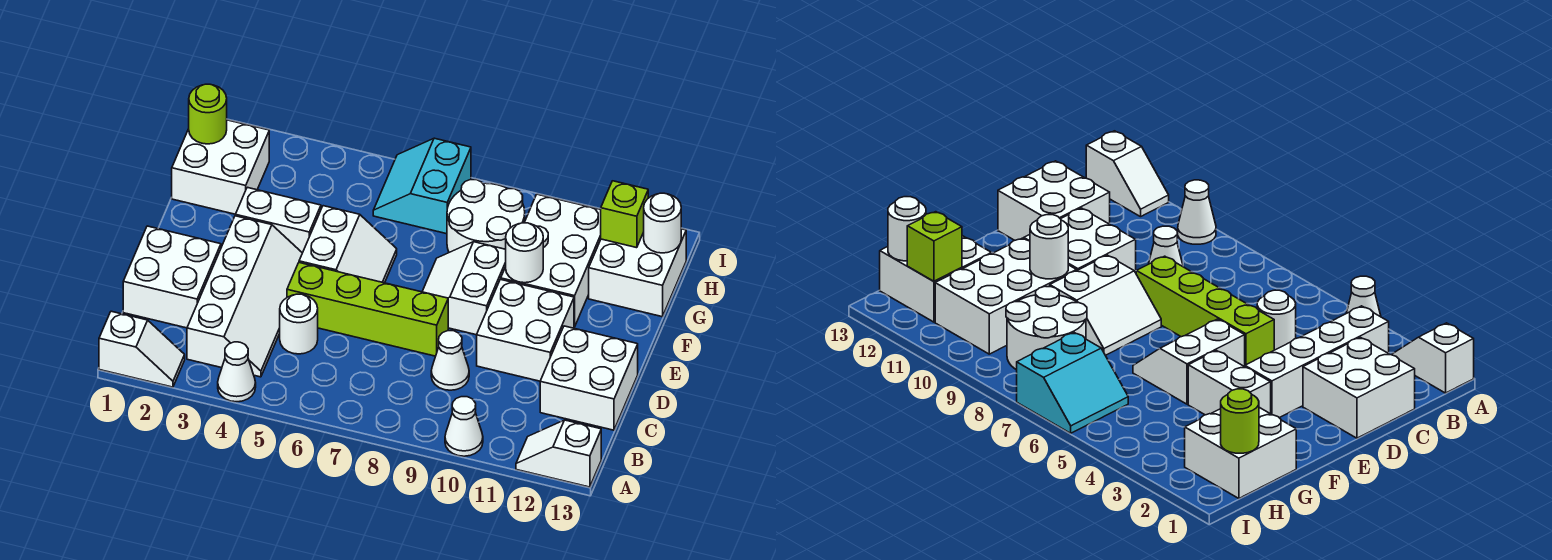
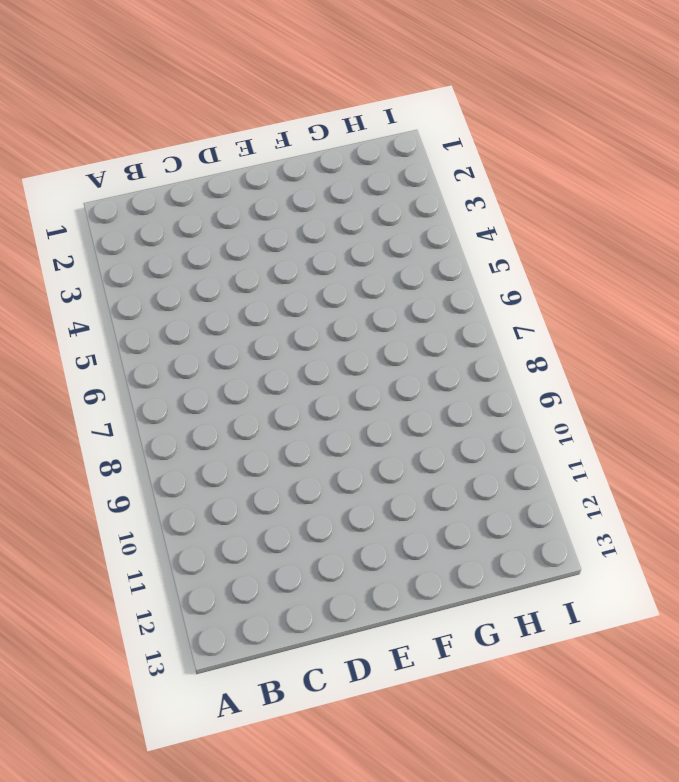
none -> white slope A1:A2 level 1 top 1
none -> white cone A4 level 1
none -> white cone A10 level 1

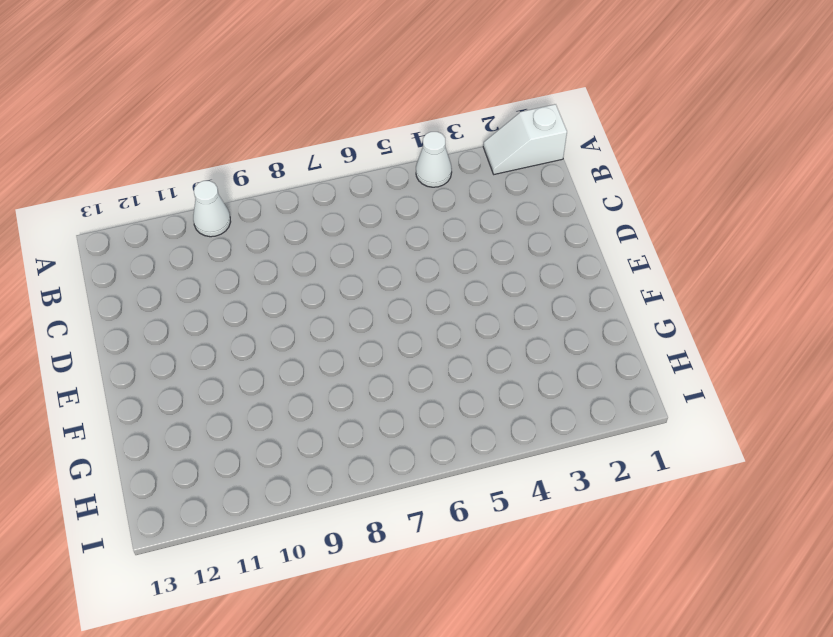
none -> white slope A12:A13 level 1 top 13
none -> white slope B3:E4 level 1 top 3
none -> white brick C1:D2 level 1

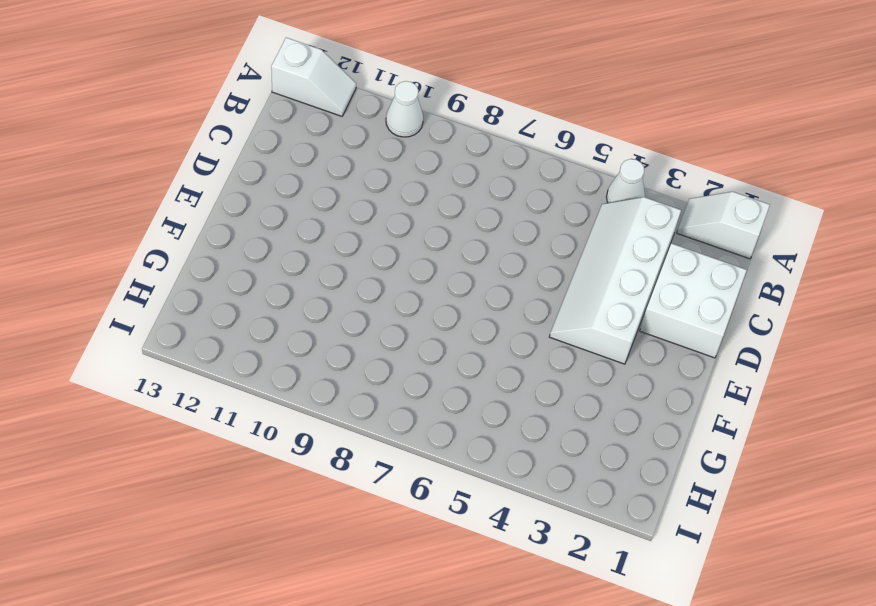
none -> white round brick C5 level 1
none -> white cone C9 level 1
none -> white brick C12:D13 level 1

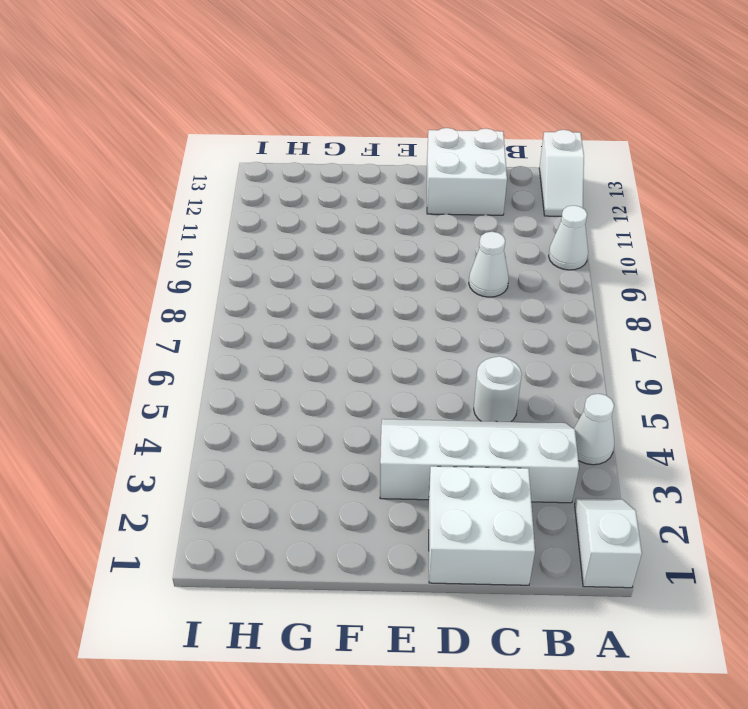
none -> lime brick D5:D8 level 1
none -> white brick D10:E11 level 1
none -> white slope E5:F6 level 1 top 5

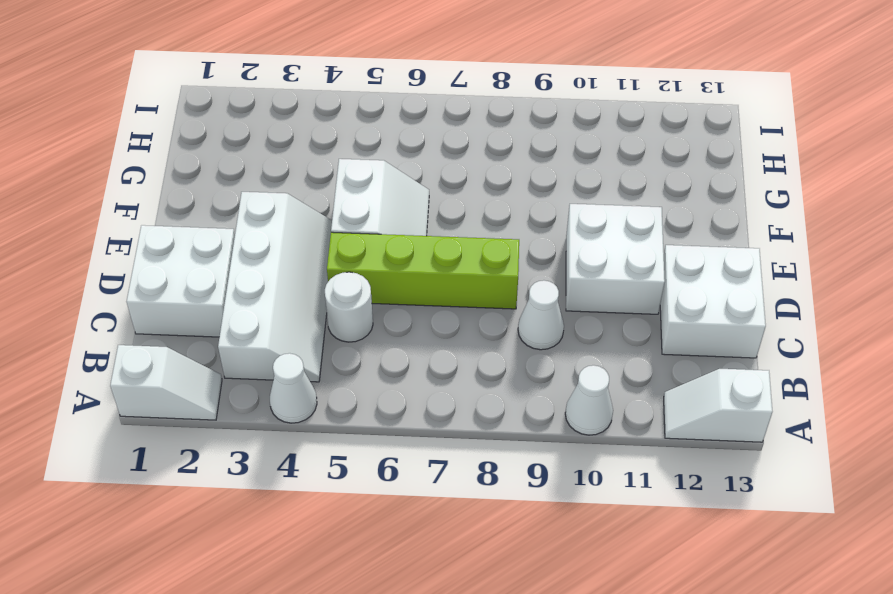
none -> white slope E8:F9 level 1 top 9
none -> white brick F3:F4 level 1
none -> white brick F10:H11 level 1

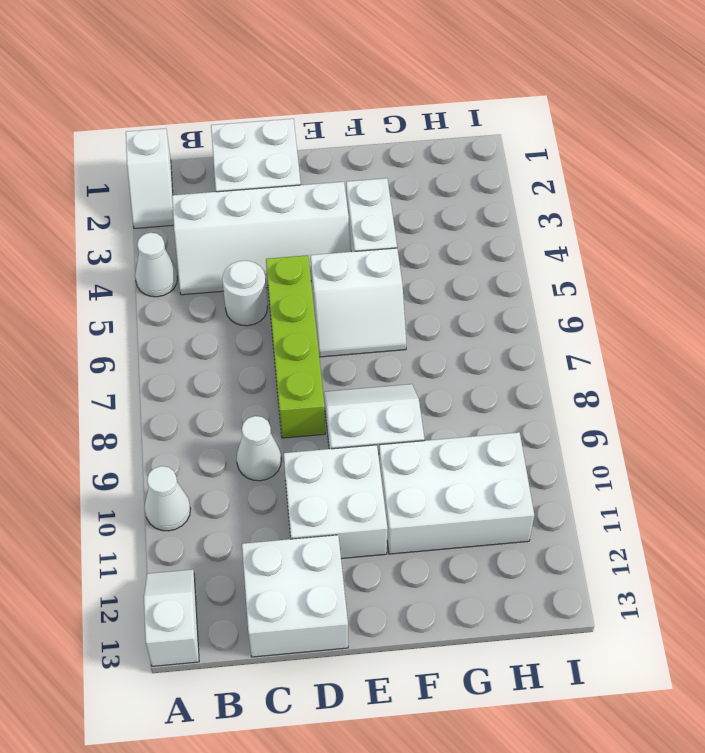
none -> white brick G1:H2 level 1
none -> white round brick G8:H9 level 1
none -> white brick G12:H13 level 1

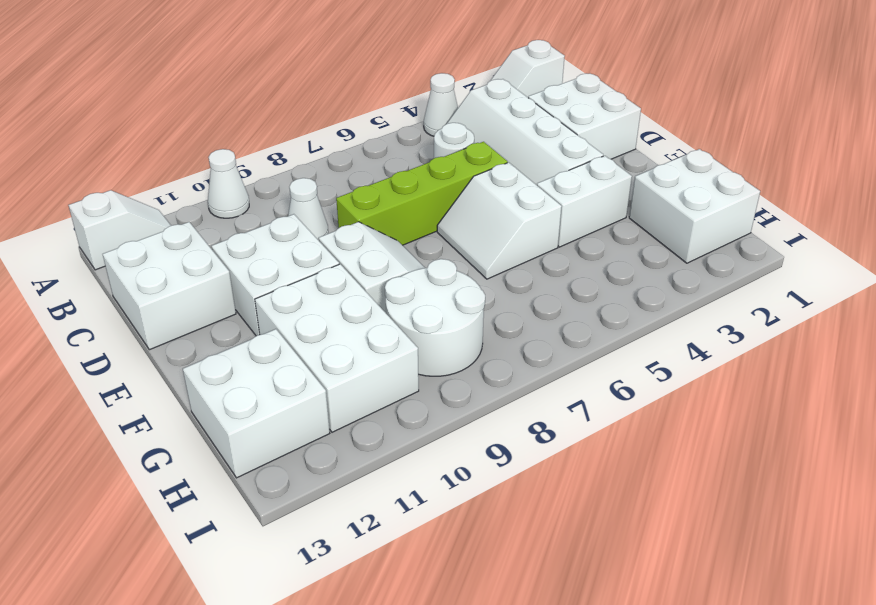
none -> cyan slope H6:I7 level 1 top 7
none -> white round brick F10 level 2
none -> lime round brick H1 level 2

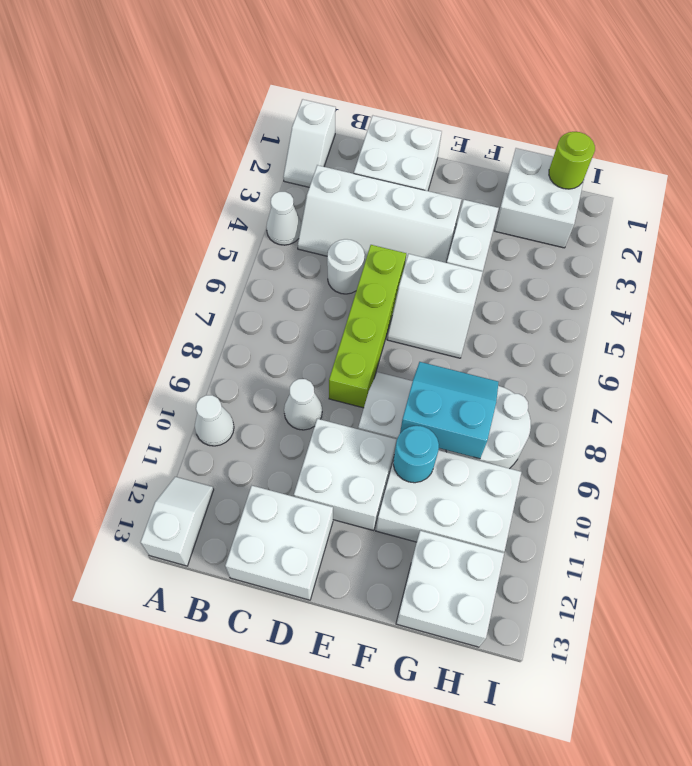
cyan slope F8:G9 level 2 top 9 -> cyan slope H6:I7 level 1 top 7
cyan round brick F10 level 2 -> white round brick F10 level 2
none -> lime brick H12 level 2
none -> white round brick H13 level 2

